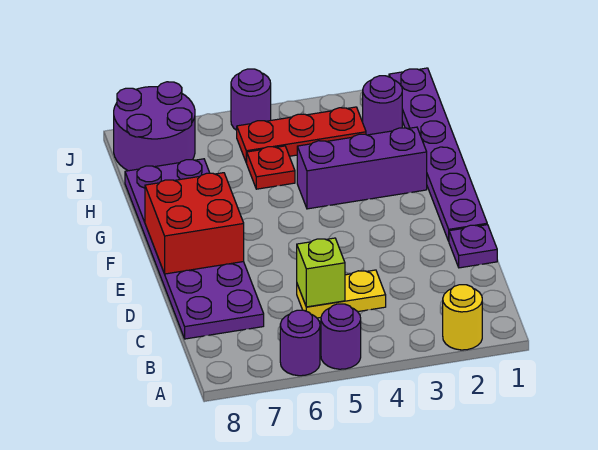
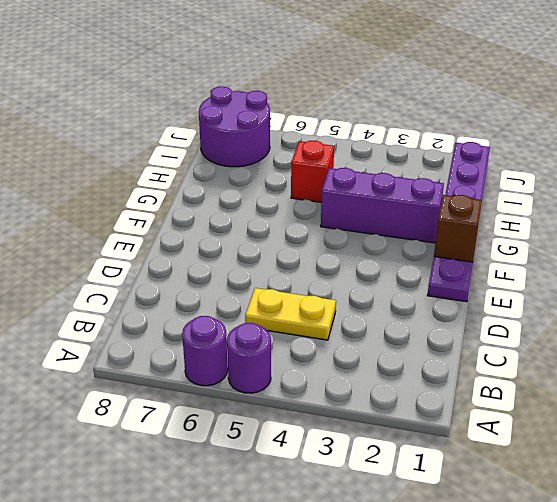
brown brick F1 level 2 -> none
red brick H5 level 1 -> red plate H5 level 1
none -> yellow round brick A2 level 1
none -> purple plate C7:H8 level 1
none -> purple plate D1 level 1

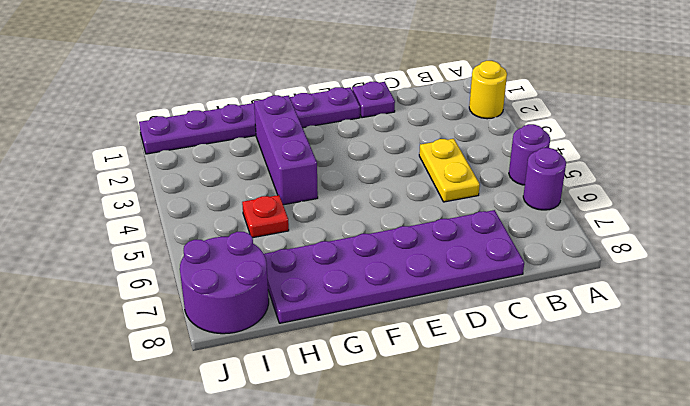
none -> purple round brick I2 level 1
none -> red plate I3:I5 level 1
none -> purple round brick J5 level 1

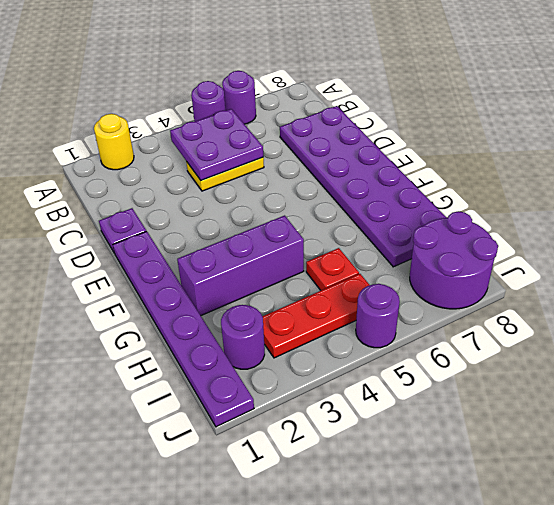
purple plate B4:C5 level 2 -> lime brick C5 level 2
none -> red brick E7:F8 level 2

